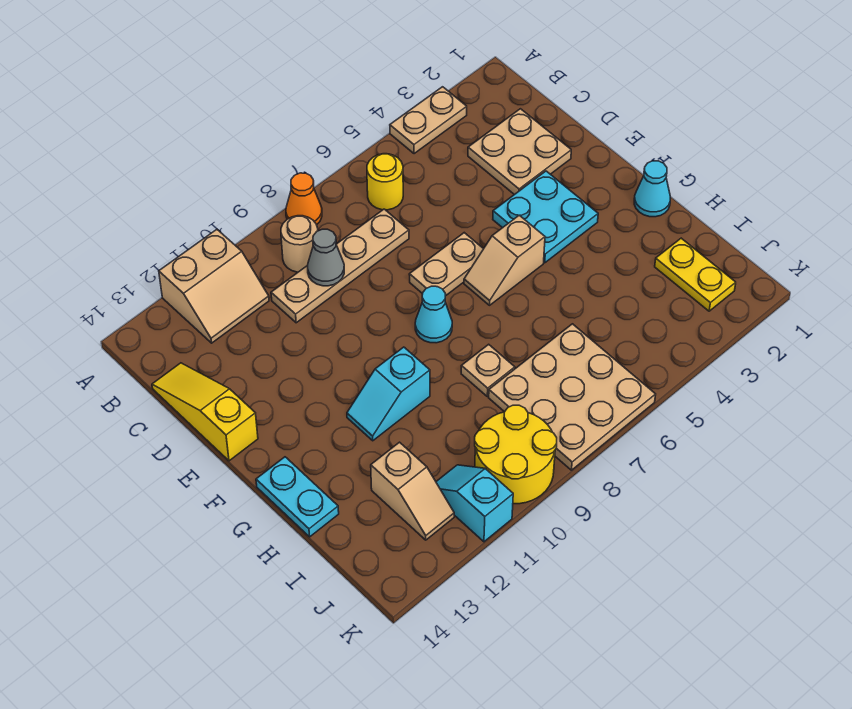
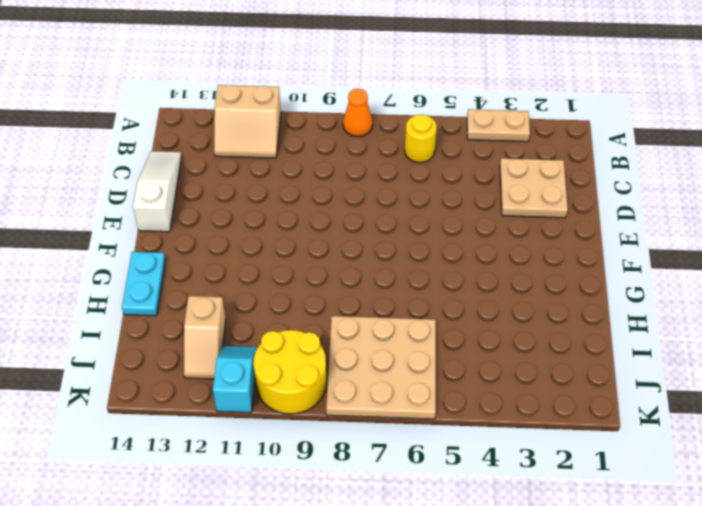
white slope C14:E14 level 1 top E -> yellow slope C14:E14 level 1 top E
none -> tan round brick B9 level 1
none -> tan plate C7:C10 level 1
none -> cyan plate E3:F4 level 1

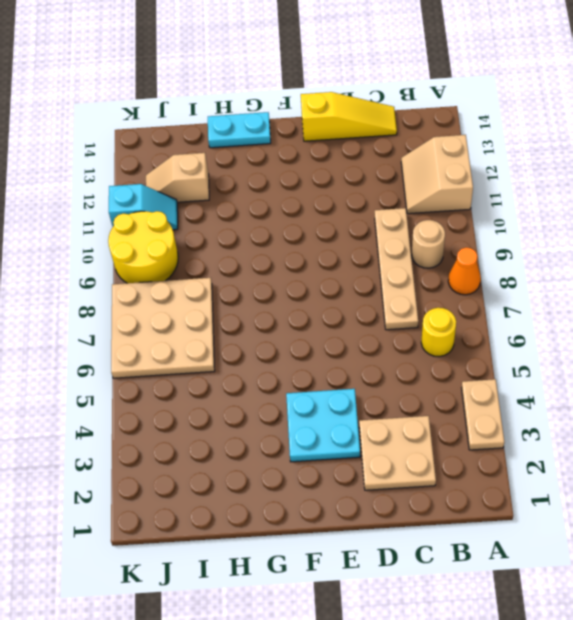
none -> tan plate E6:E7 level 1
none -> tan slope F5:F6 level 1 top 5
none -> cyan cone F8 level 1

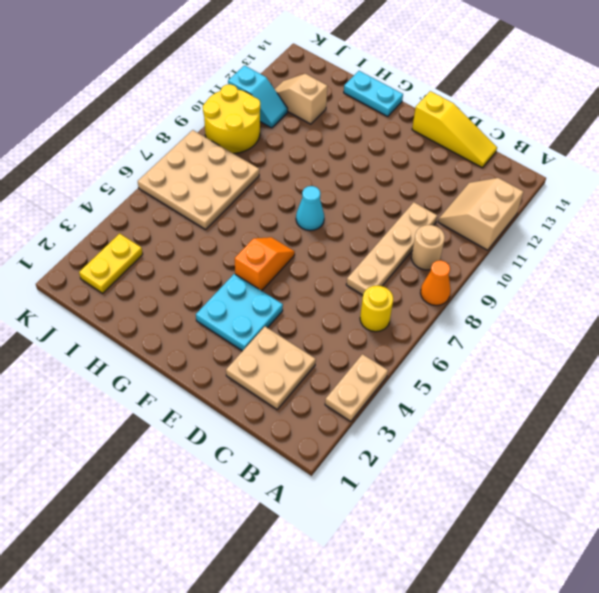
orange slope F5:F6 level 1 top 5 -> tan slope F5:F6 level 1 top 5
yellow plate J2:J3 level 1 -> yellow plate I2:J2 level 1
none -> tan plate E6:E7 level 1
none -> cyan cone G1 level 1
none -> cyan slope G10:G11 level 1 top 10

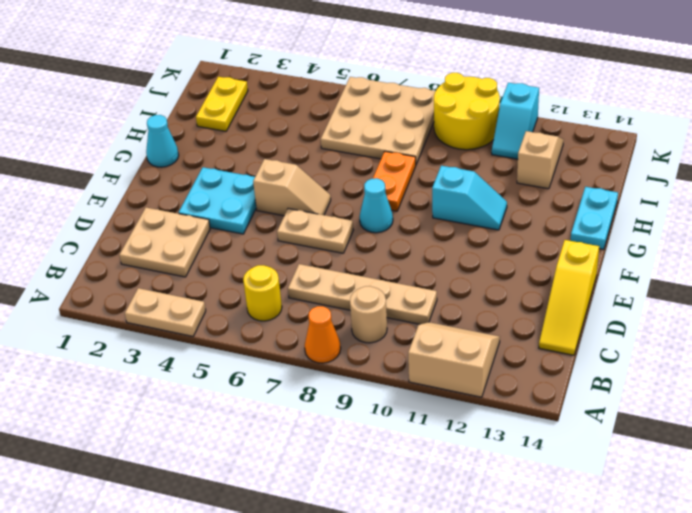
orange plate G8:H8 level 1 -> tan plate H8 level 1
none -> grey cone C9 level 2

